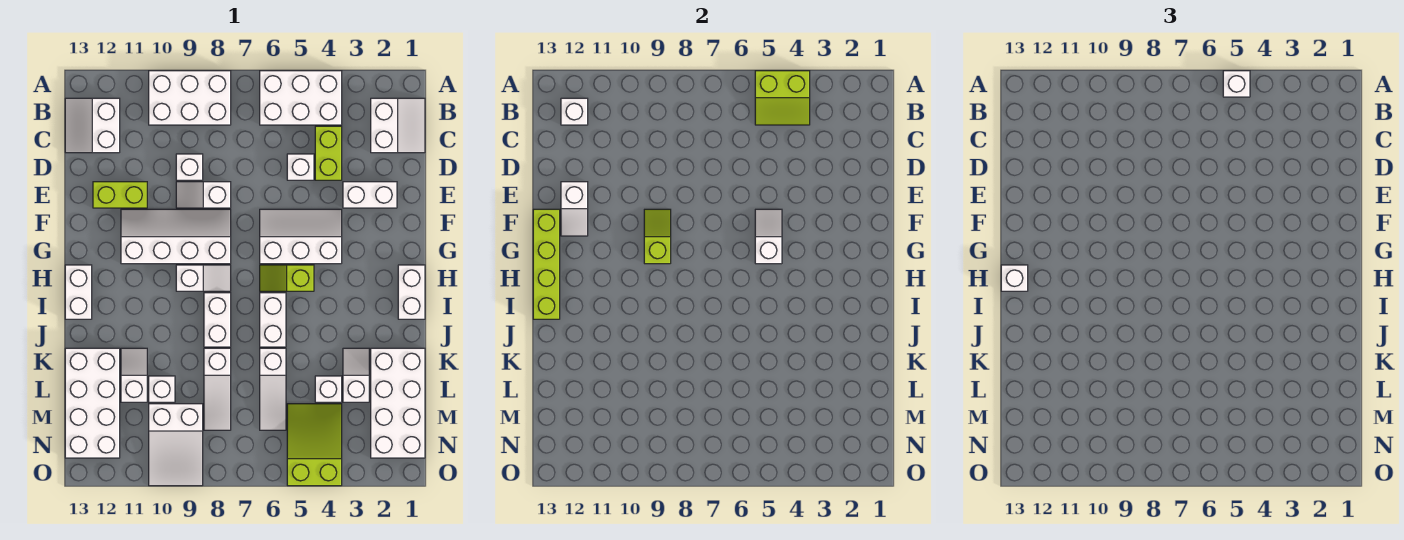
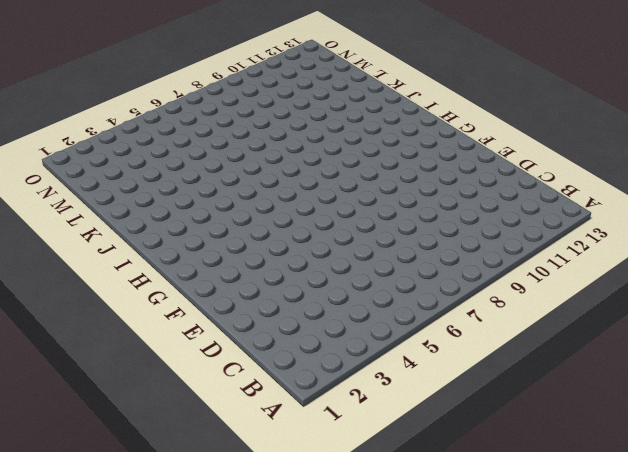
none -> white brick A4:B6 level 1
none -> white brick A8:B10 level 1
none -> white slope B1:C2 level 1 top 2
none -> white slope B12:C13 level 1 top 12

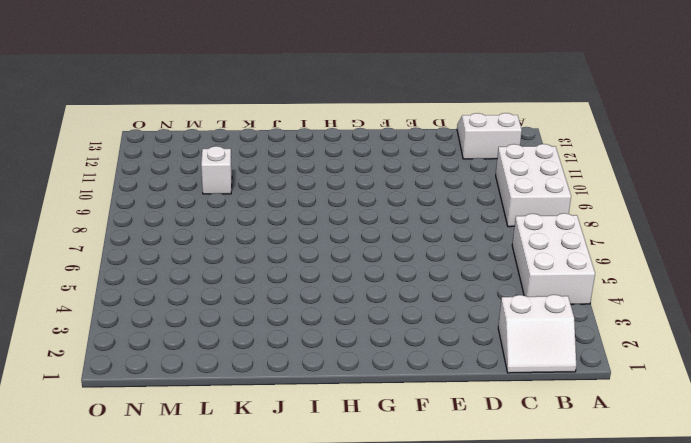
none -> lime brick C4:D4 level 1
none -> white brick D5 level 1
none -> white brick D9 level 1
none -> white brick E2:E3 level 1

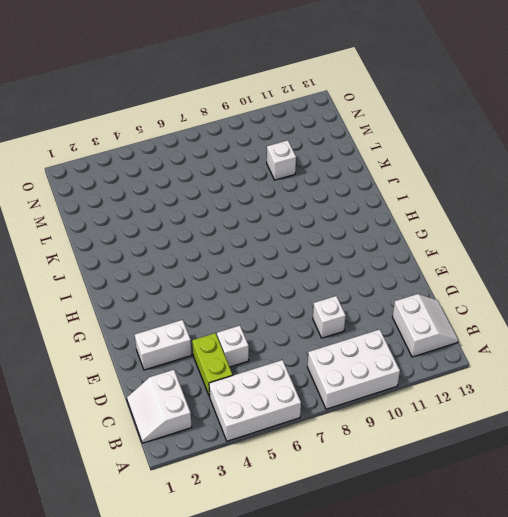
none -> white slope E8:E9 level 1 top 8
none -> lime brick E11:E12 level 1
none -> white slope F4:G6 level 1 top G
none -> white slope F8:G11 level 1 top G

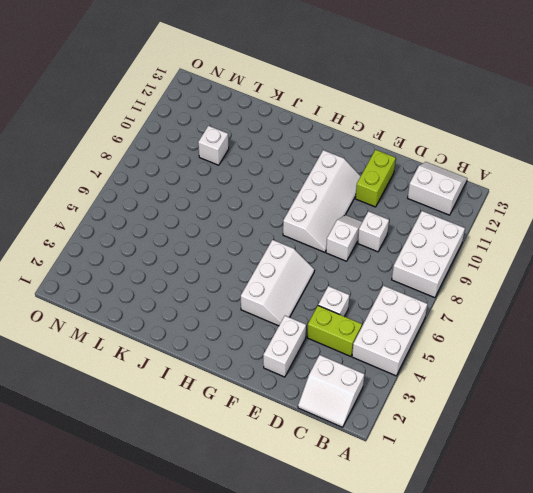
none -> white brick H1:I1 level 1
none -> lime slope H5:H6 level 1 top 5
none -> white slope H8:H9 level 1 top 9
none -> white brick H13:I13 level 1

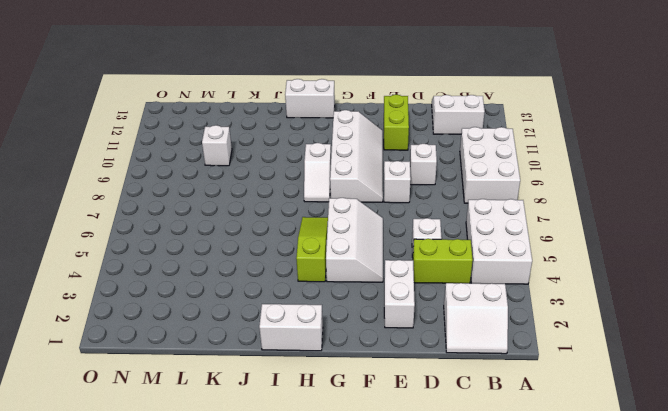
lime slope H4:H6 level 1 top 4 -> lime slope H5:H6 level 1 top 5
none -> white brick I6:J6 level 1
none -> white brick I8:J8 level 1
none -> white brick K1:N2 level 1
none -> white slope K3:L3 level 1 top L

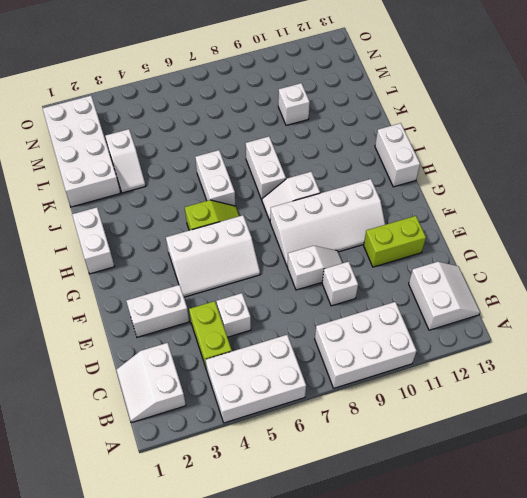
none -> white slope K6:M6 level 1 top K
none -> white slope K8:M8 level 1 top K
none -> white slope K11:L11 level 1 top L
none -> white brick K12:N13 level 1

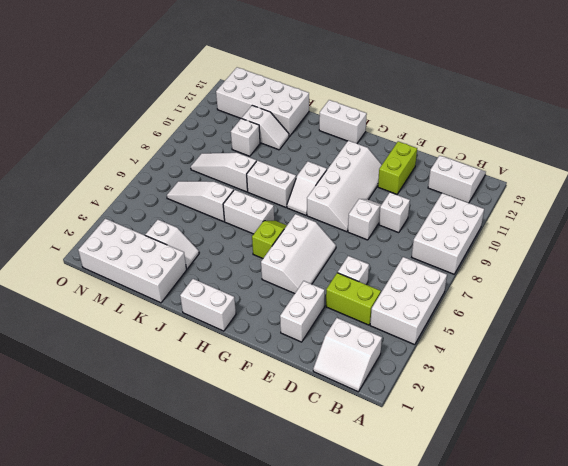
none -> white brick L4 level 1
none -> lime slope M4:O5 level 1 top O
none -> white slope M9:O10 level 1 top M
none -> lime slope A4:B5 level 2 top A

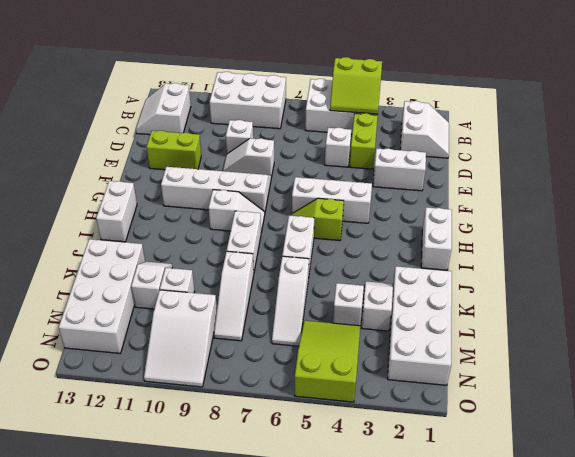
none -> white brick B12 level 2
none -> white slope E12:F12 level 2 top E
none -> white slope F5:G5 level 2 top G
none -> lime slope F9:G9 level 2 top G

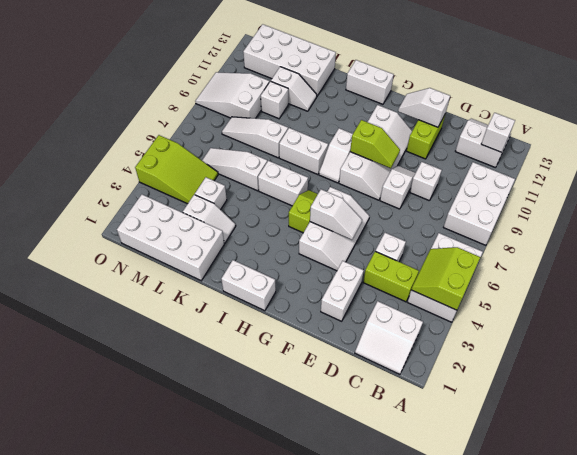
none -> lime brick F13:I13 level 2
none -> white brick A5 level 3
none -> white brick H13 level 3

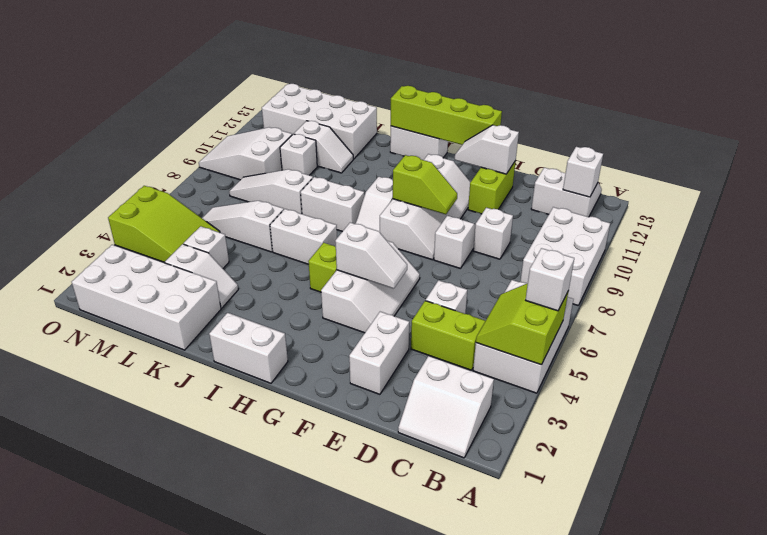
none -> white brick H13 level 3

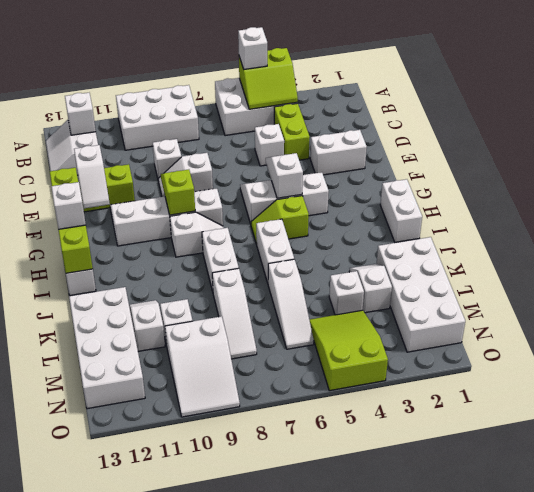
none -> white slope B1:C2 level 1 top 2

